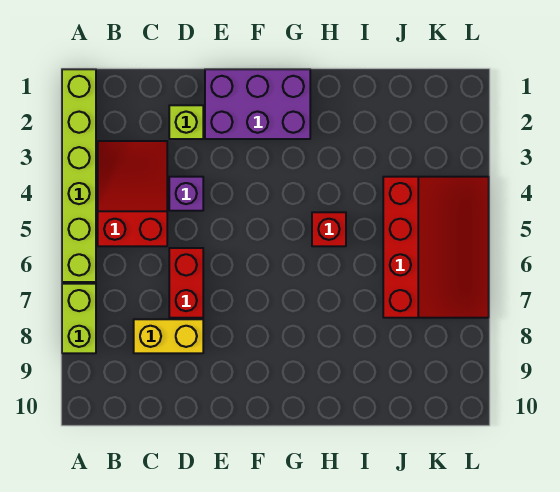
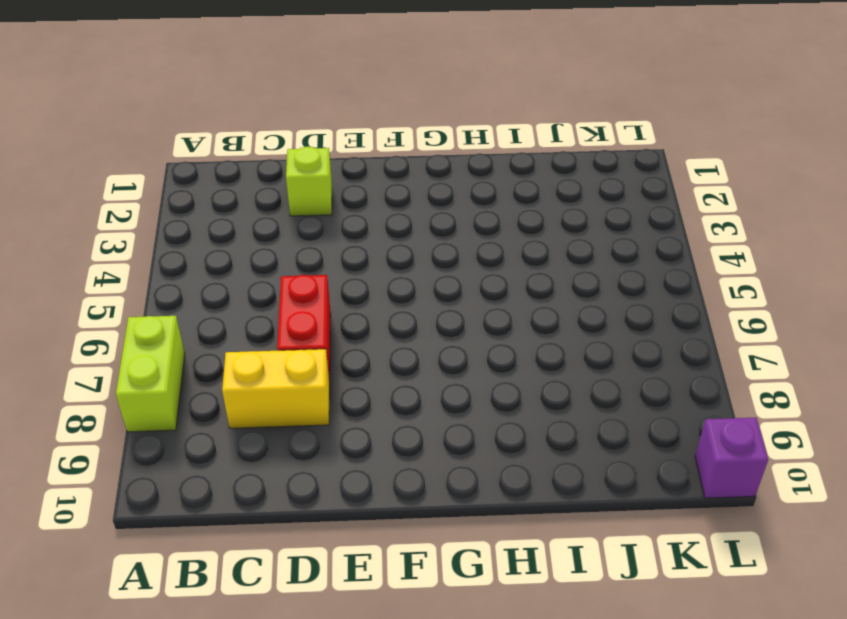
purple brick L10 level 1 -> purple brick D4 level 1
none -> lime brick A1:A6 level 1
none -> red slope B3:C5 level 1 top 5

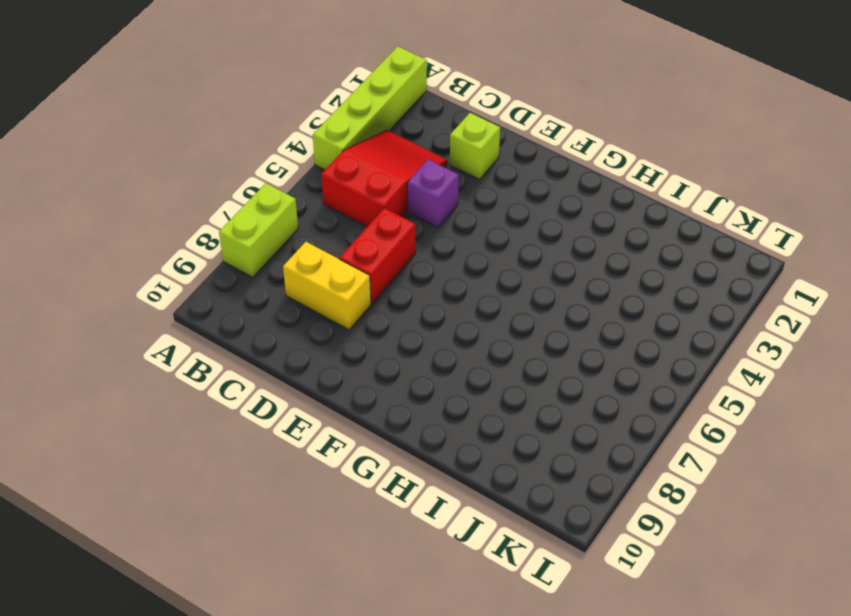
lime brick A1:A4 level 1 -> lime brick A1:A6 level 1
none -> purple brick E1:G2 level 1
none -> red brick H5 level 1

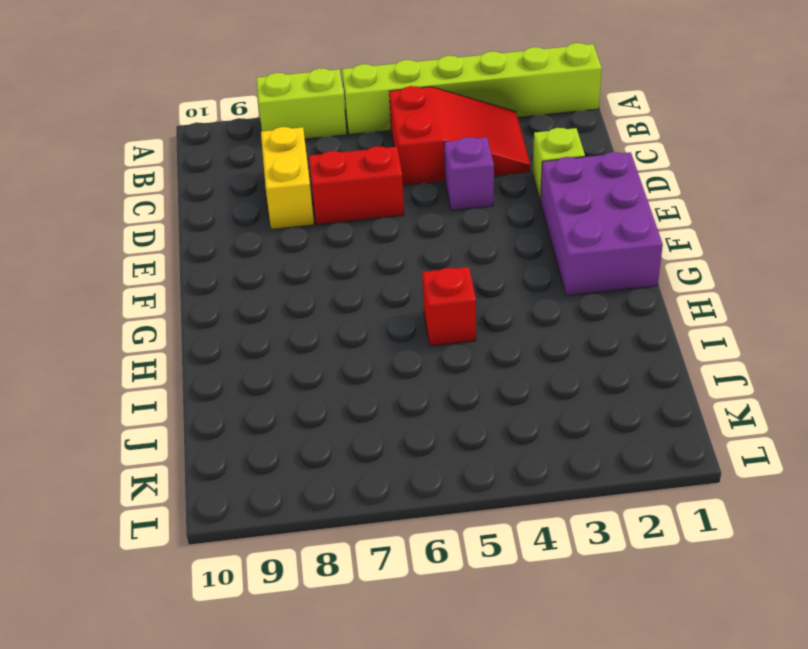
none -> red slope J4:L7 level 1 top J

